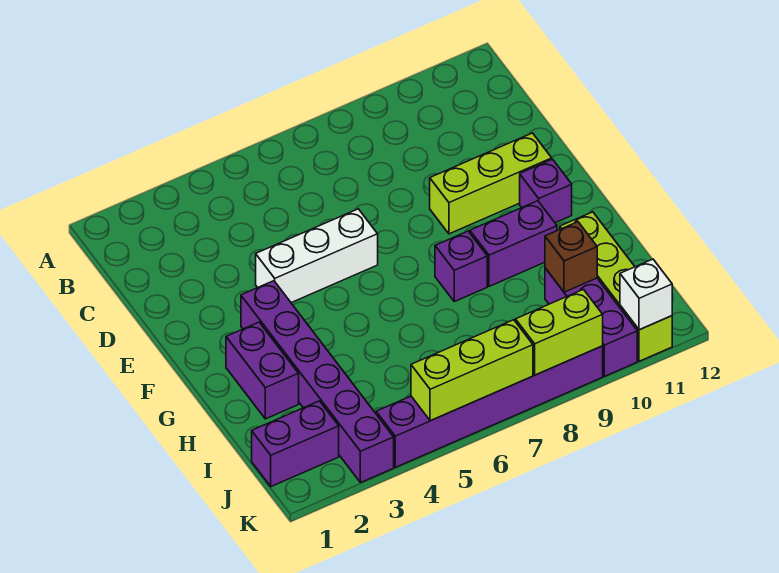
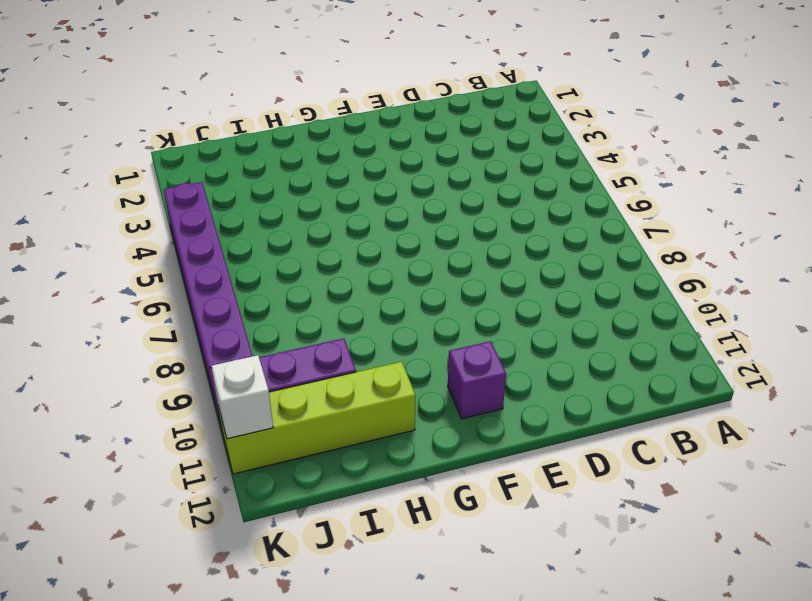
none -> white brick E4:E6 level 1
none -> lime brick E9:E11 level 1
none -> purple brick F3:K3 level 1

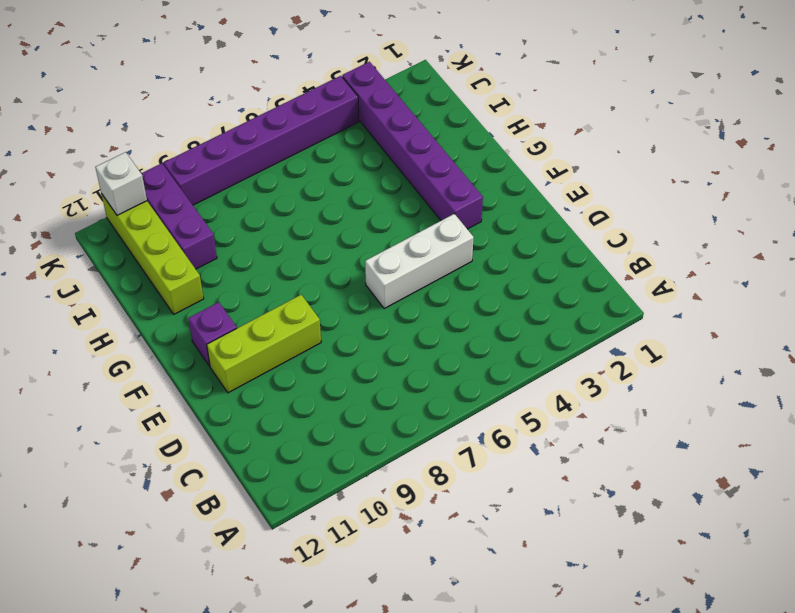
none -> purple brick G2:H2 level 1
none -> purple brick G8 level 1
none -> purple brick G9:G10 level 1

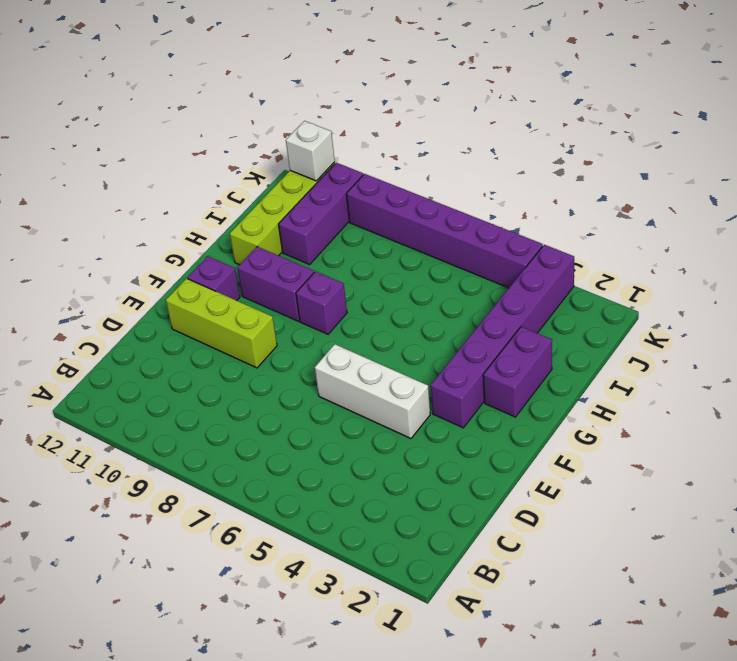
none -> purple brick J1:J2 level 1
none -> brown brick I10 level 2
none -> lime brick K5:K7 level 2

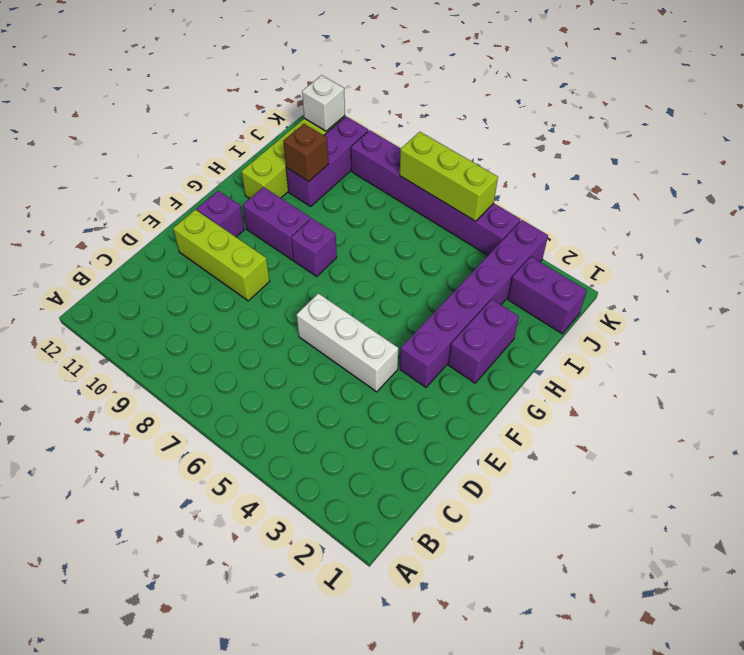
none -> lime brick K8:K9 level 2

